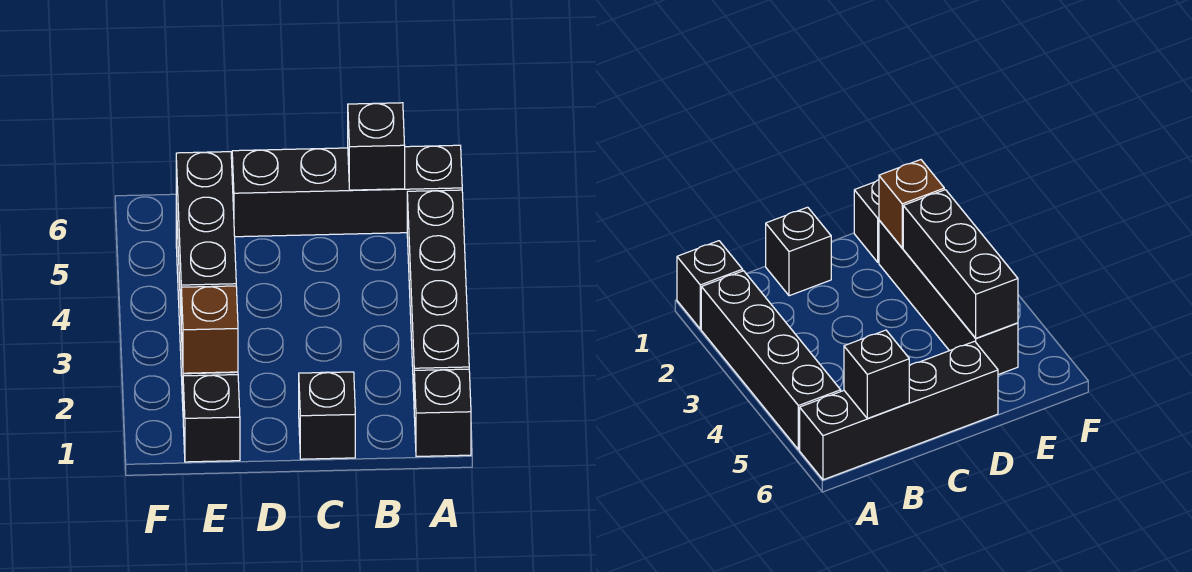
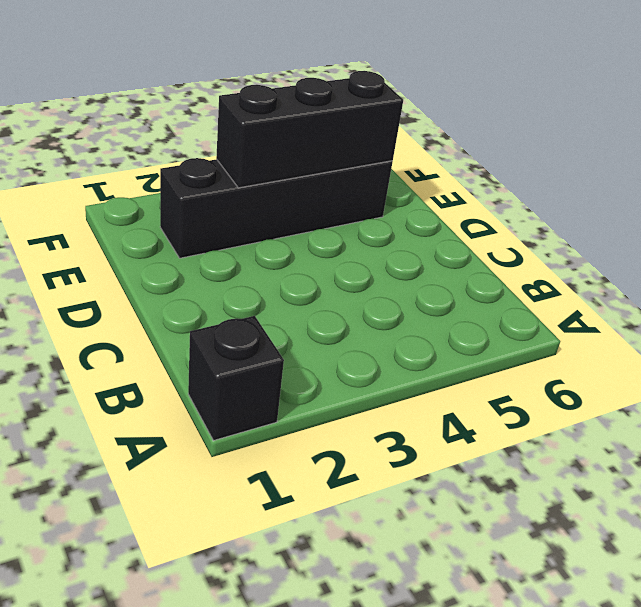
none -> black brick A2:A5 level 1
none -> black brick A6:D6 level 1

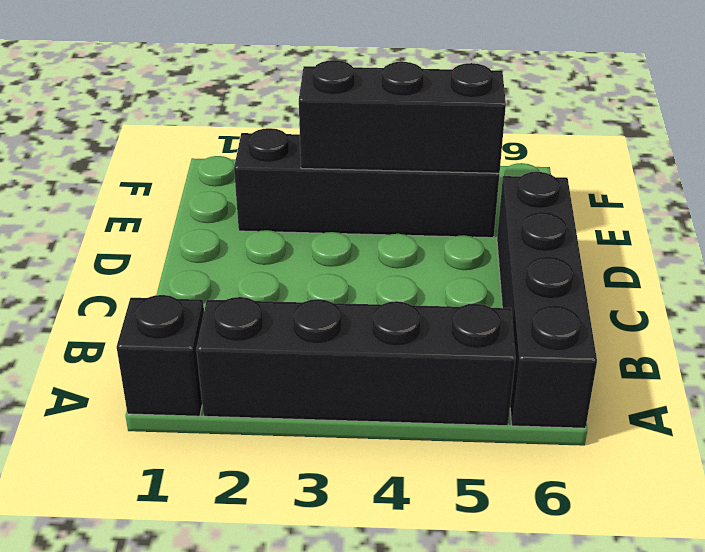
none -> black brick C1 level 1
none -> black brick E1 level 1

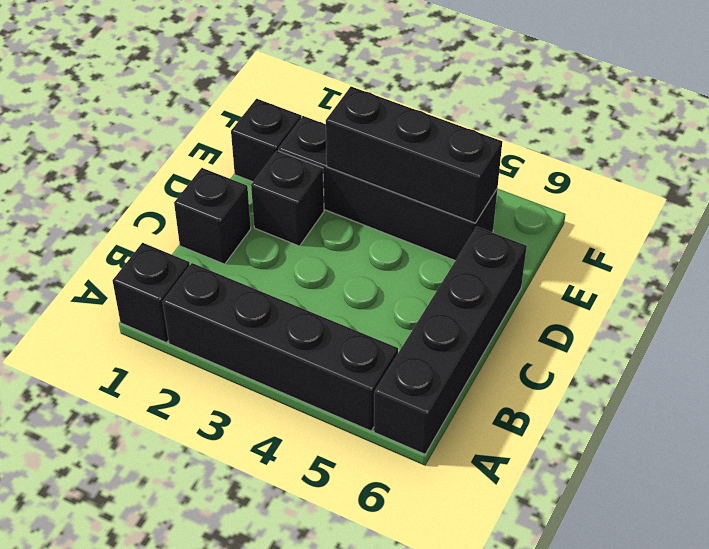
black brick D2 level 1 -> black brick B6 level 2
none -> brown brick E2 level 2

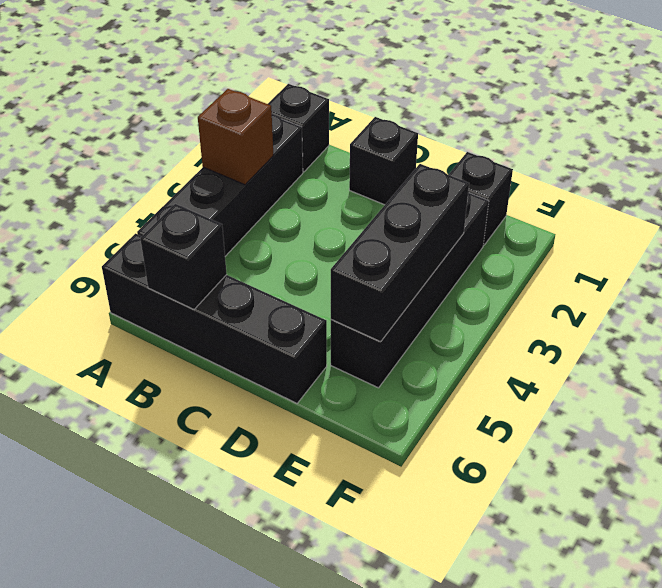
brown brick A3 level 2 -> brown brick E2 level 2

